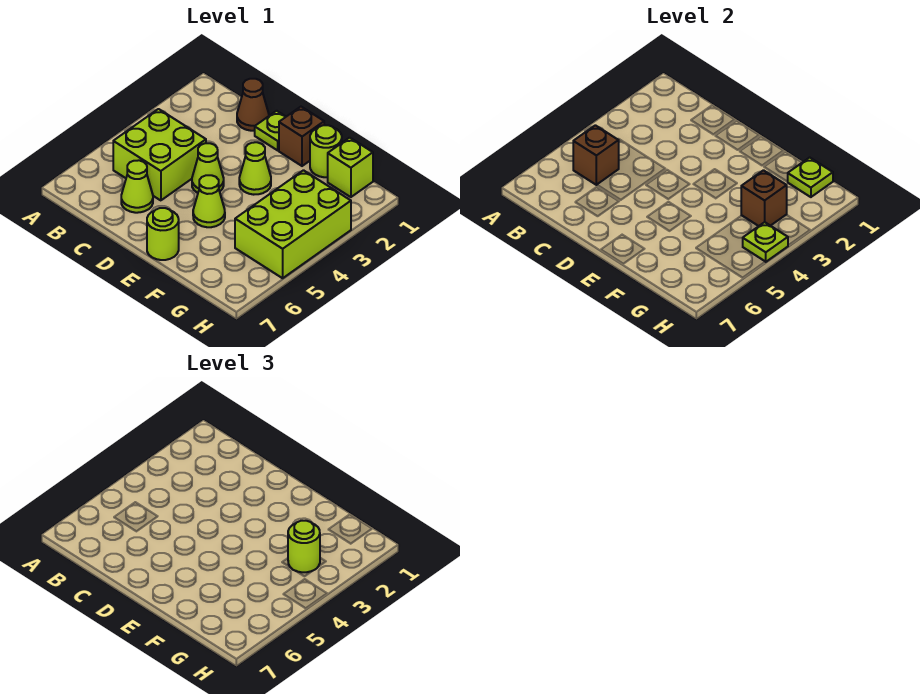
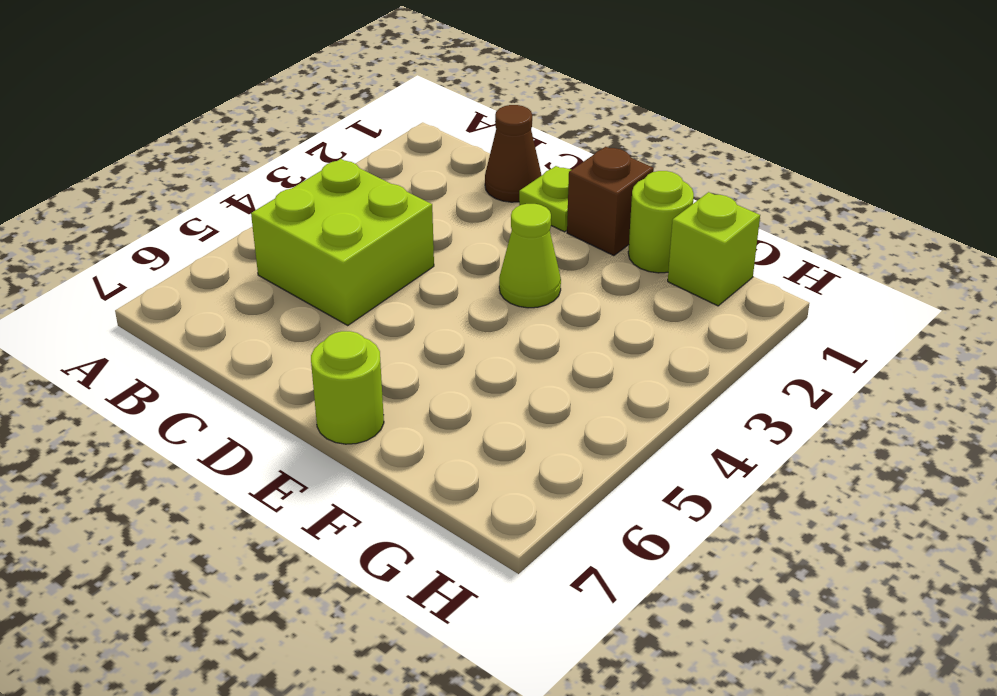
none -> lime cone C6 level 1
none -> lime cone D4 level 1
none -> lime cone E5 level 1

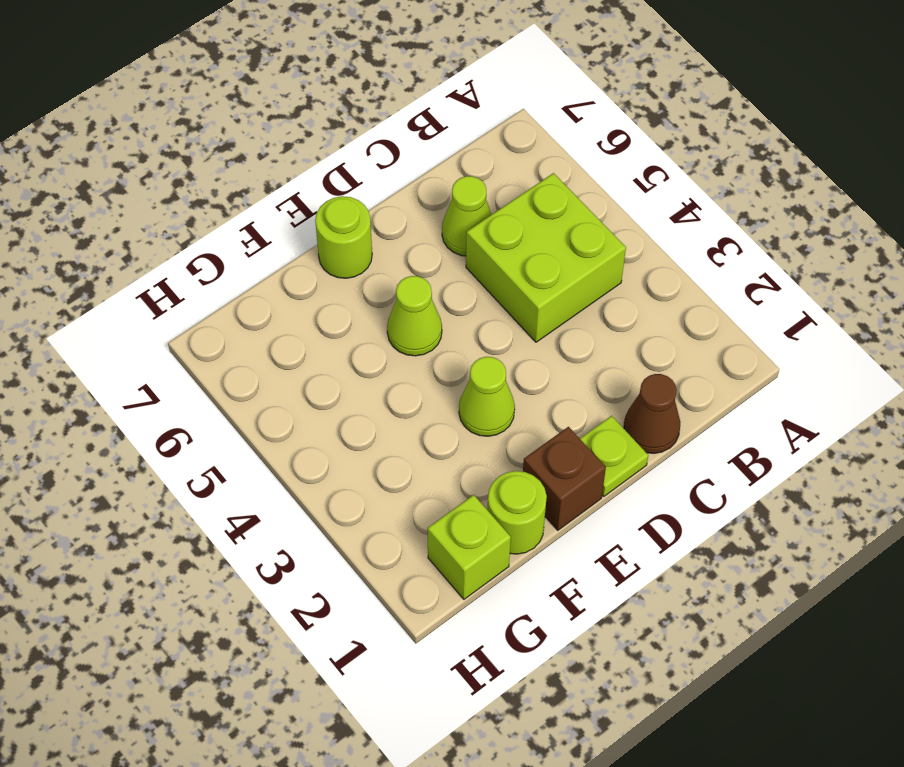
none -> lime cone D4 level 1
none -> lime brick G3:H5 level 1
none -> brown brick B5 level 2

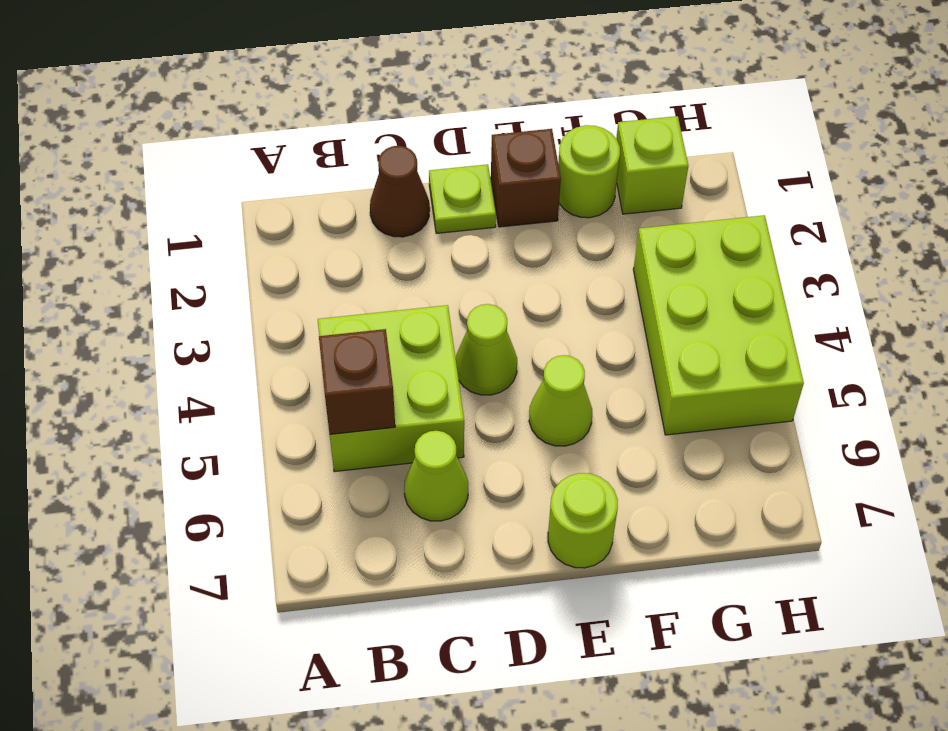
none -> lime cone E3 level 1
none -> lime plate G1 level 2
none -> brown brick G3 level 2

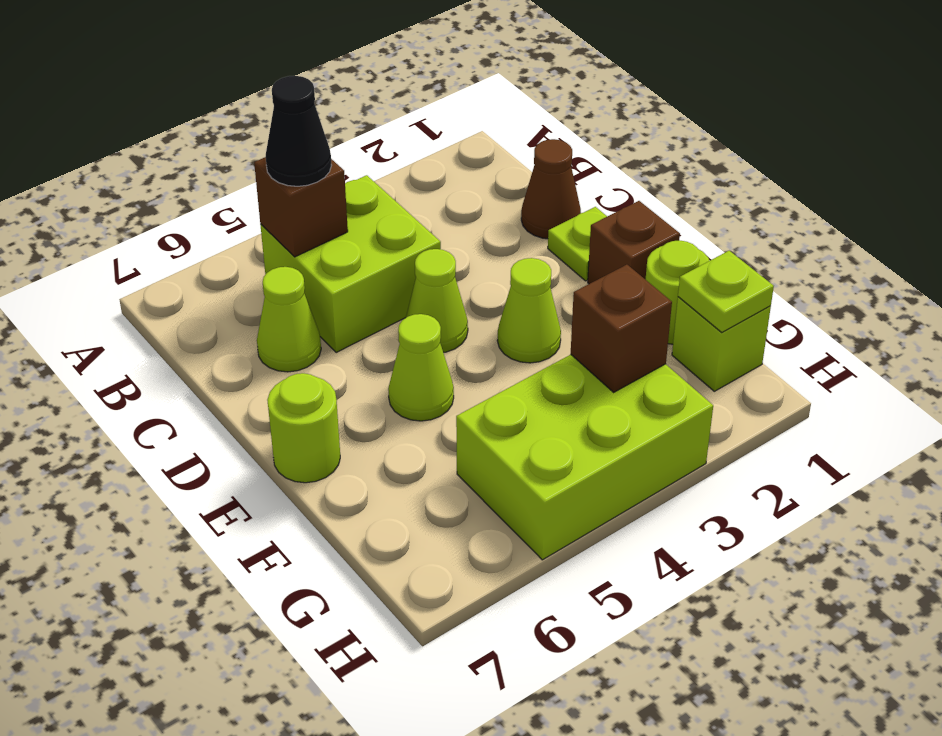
black cone B5 level 3 -> none
none -> lime plate H4 level 2
none -> lime round brick G3 level 3

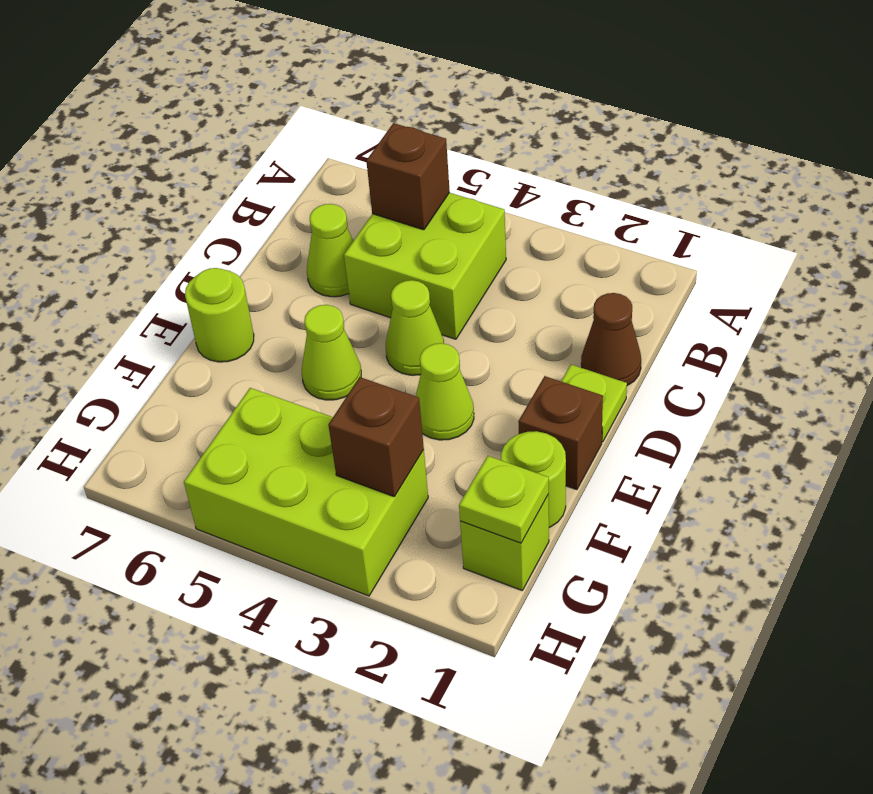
none -> lime plate H4 level 2
none -> lime round brick G3 level 3

